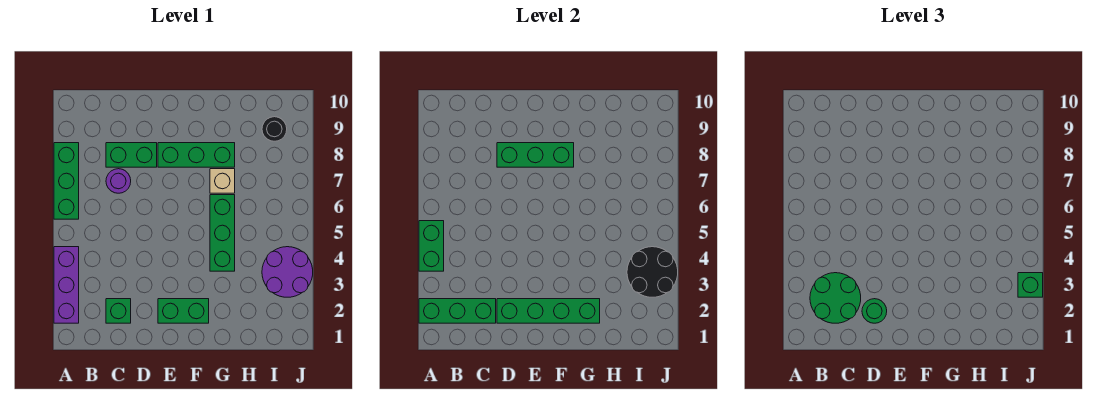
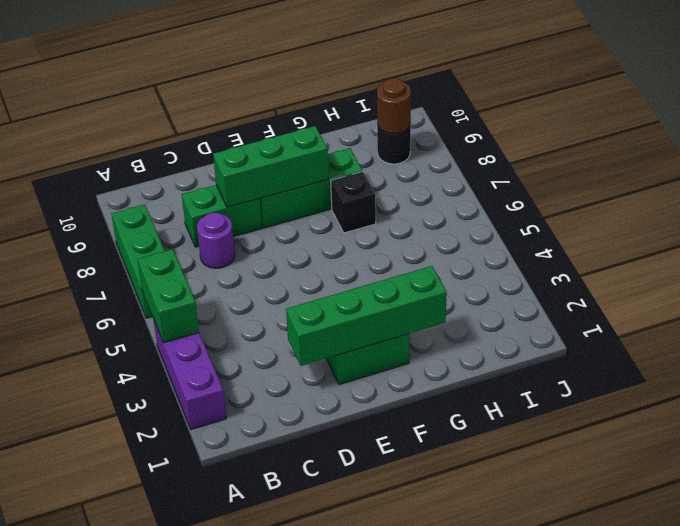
black brick G7 level 1 -> tan brick G7 level 1
brown round brick I9 level 2 -> none
none -> green brick C2 level 1
none -> green brick G4:G6 level 1
none -> purple round brick I3:J4 level 1

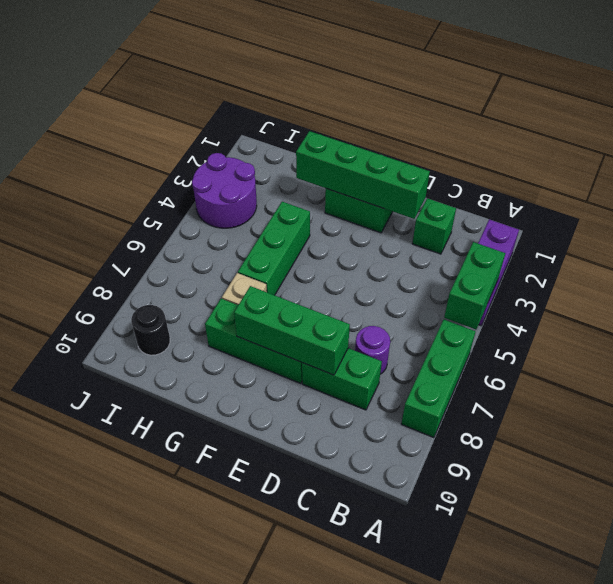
none -> green brick A2:C2 level 2
none -> black round brick I3:J4 level 2
none -> green round brick B2:C3 level 3

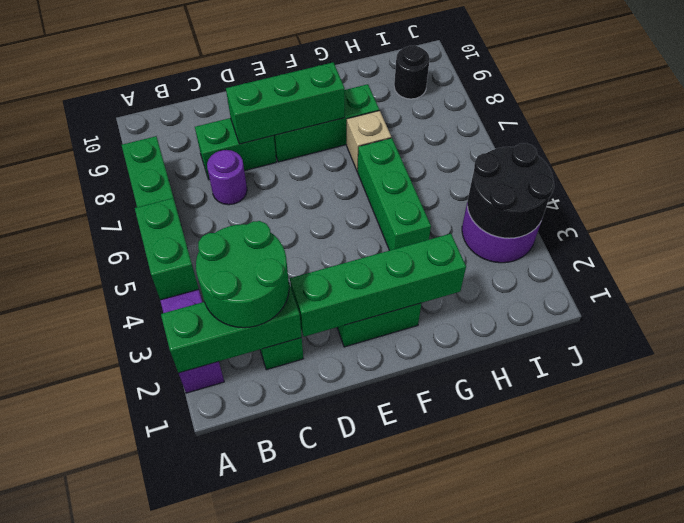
none -> green round brick D2 level 3
none -> green brick J3 level 3

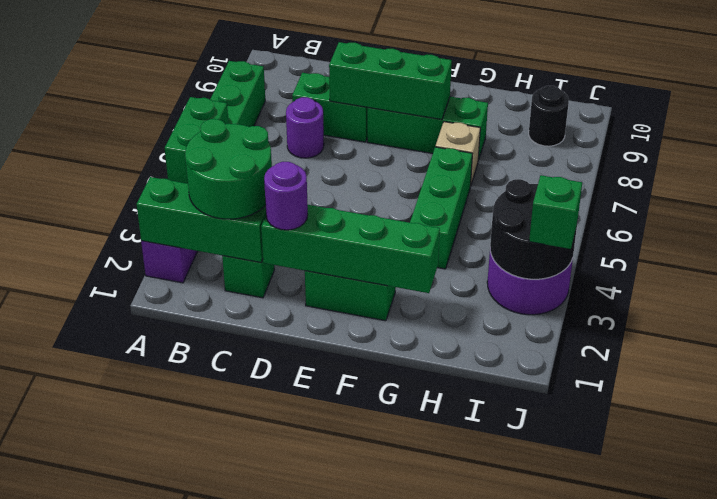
purple round brick D2 level 3 -> green round brick D2 level 3

